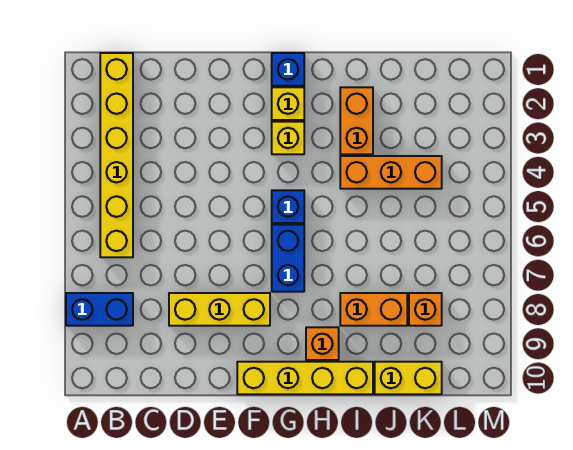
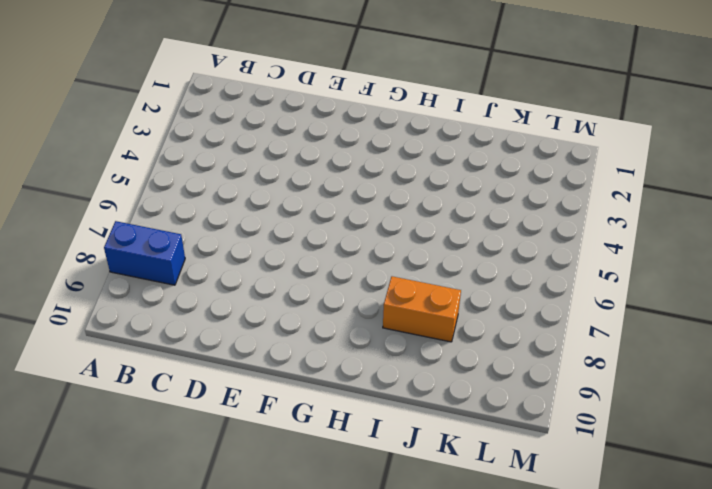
none -> yellow brick B1:B6 level 1
none -> yellow brick D8:F8 level 1
none -> yellow brick F10:I10 level 1

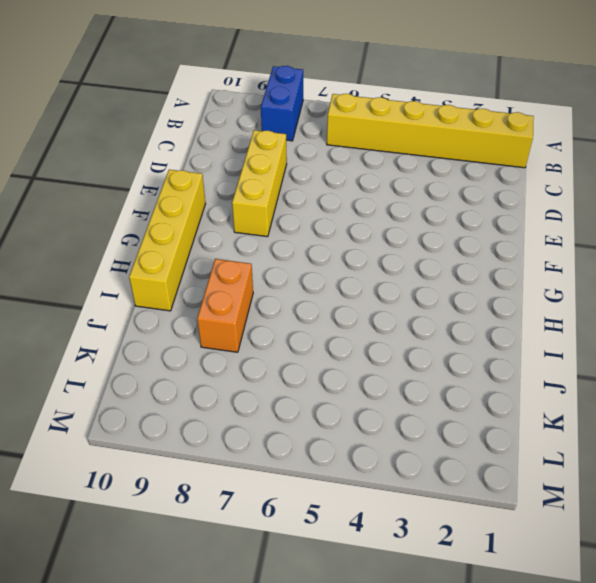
none -> blue brick G1 level 1
none -> yellow brick G2 level 1
none -> yellow brick G3 level 1

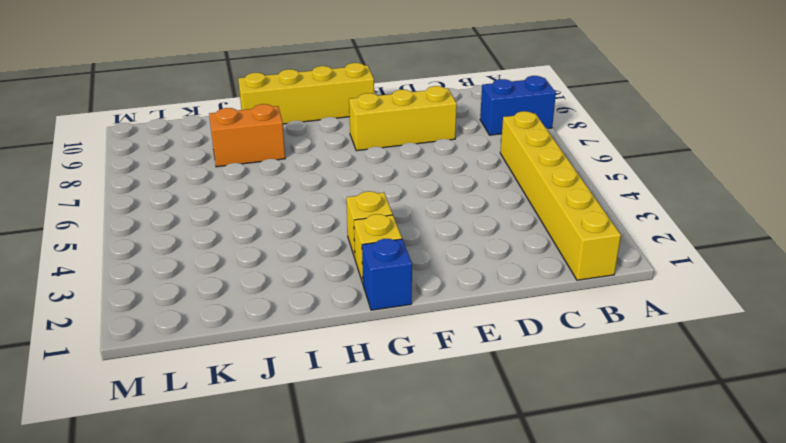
none -> blue brick G5 level 1
none -> blue brick G6:G7 level 1
none -> orange brick H9 level 1

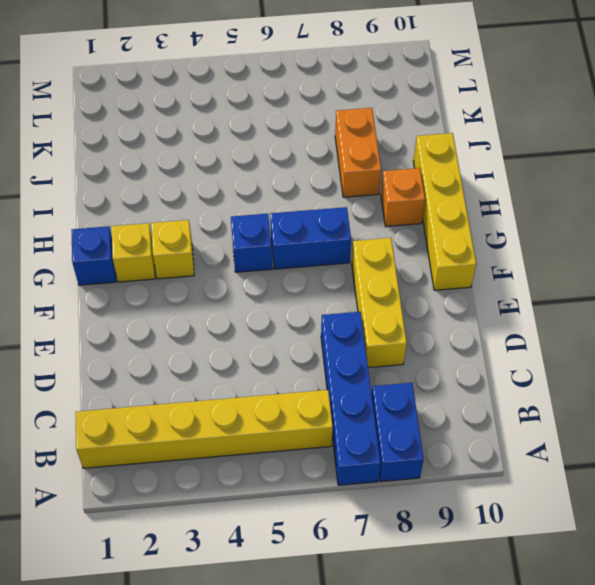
blue brick A7:D7 level 1 -> none
none -> orange brick I2:I3 level 1
none -> orange brick I4:K4 level 1
none -> yellow brick J10:K10 level 1

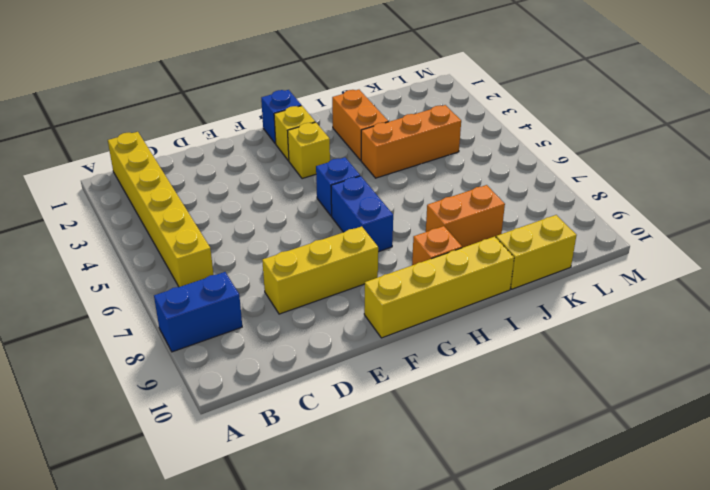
none -> orange brick K8 level 1

